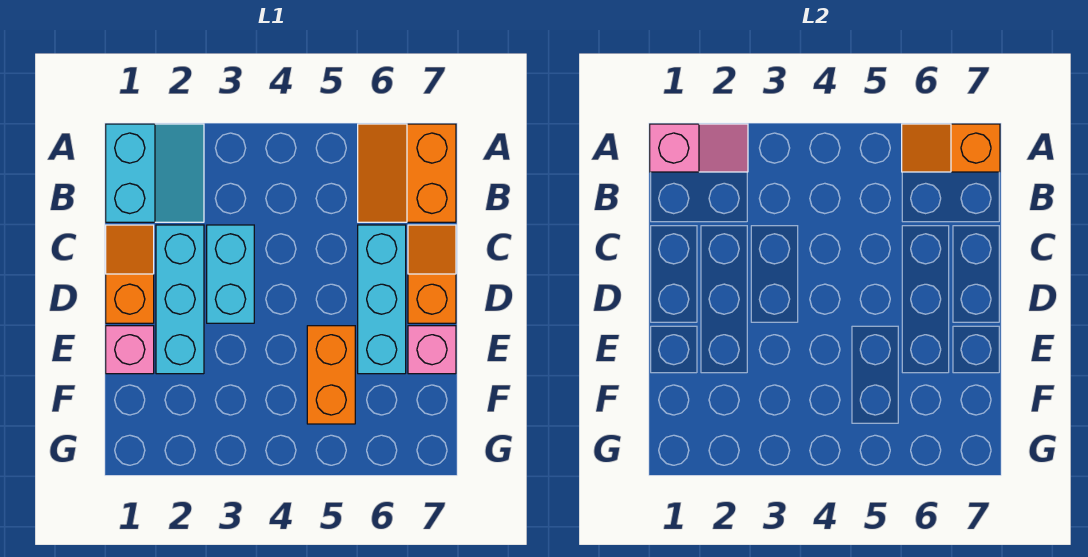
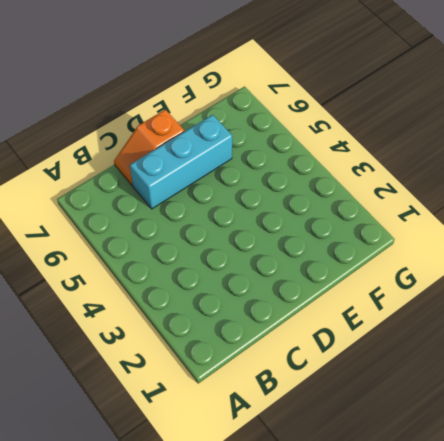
none -> cyan slope A1:B2 level 1 top 1
none -> orange slope A6:B7 level 1 top 7
none -> orange slope C1:D1 level 1 top D

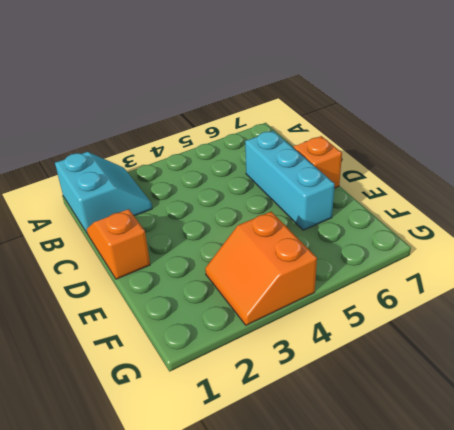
orange slope F3:G4 level 1 top 4 -> orange slope A6:B7 level 1 top 7
none -> cyan brick C2:E2 level 1
none -> cyan brick C3:D3 level 1
none -> pink brick E1 level 1

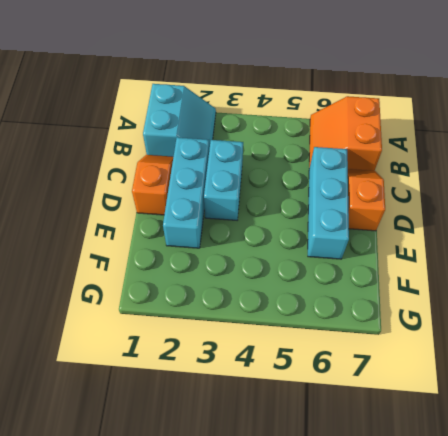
none -> pink brick E1 level 1
none -> orange brick E5:F5 level 1
none -> pink brick E7 level 1

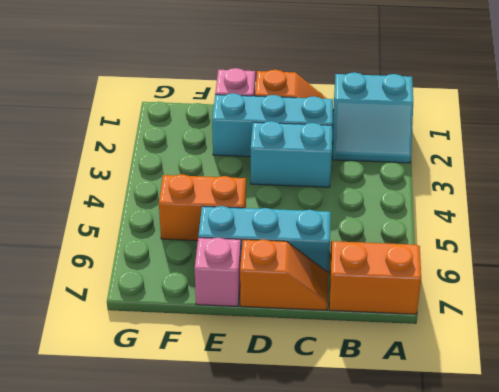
none -> pink slope A1:A2 level 2 top 1
none -> orange slope A6:A7 level 2 top 7

